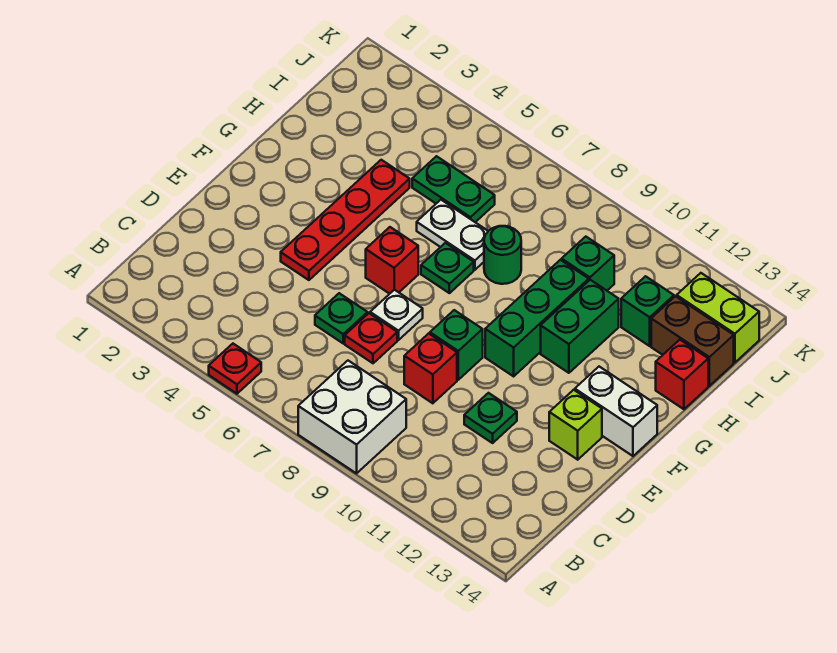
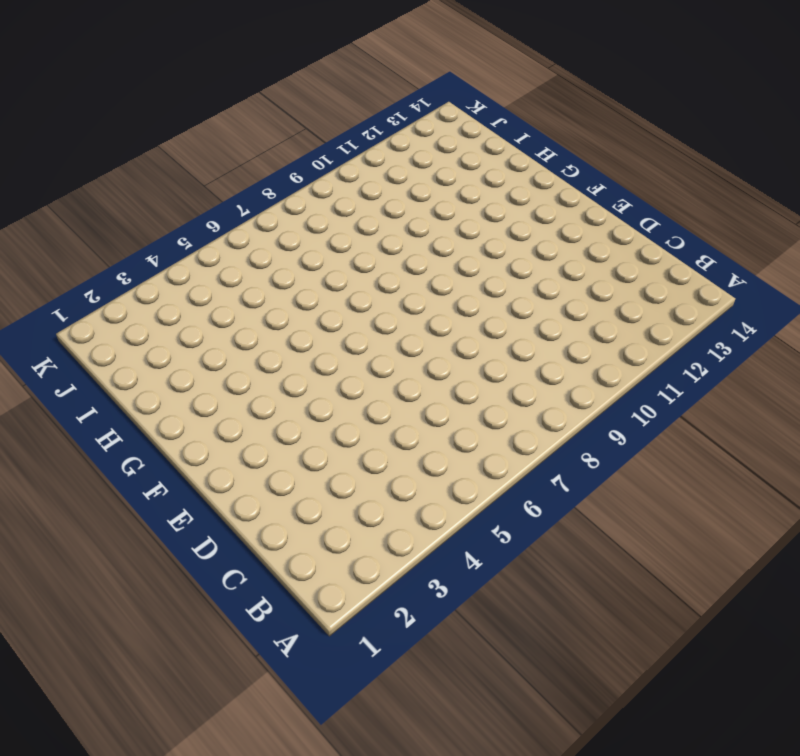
none -> red plate A5 level 1
none -> white brick A8:B9 level 1
none -> green plate D6 level 1

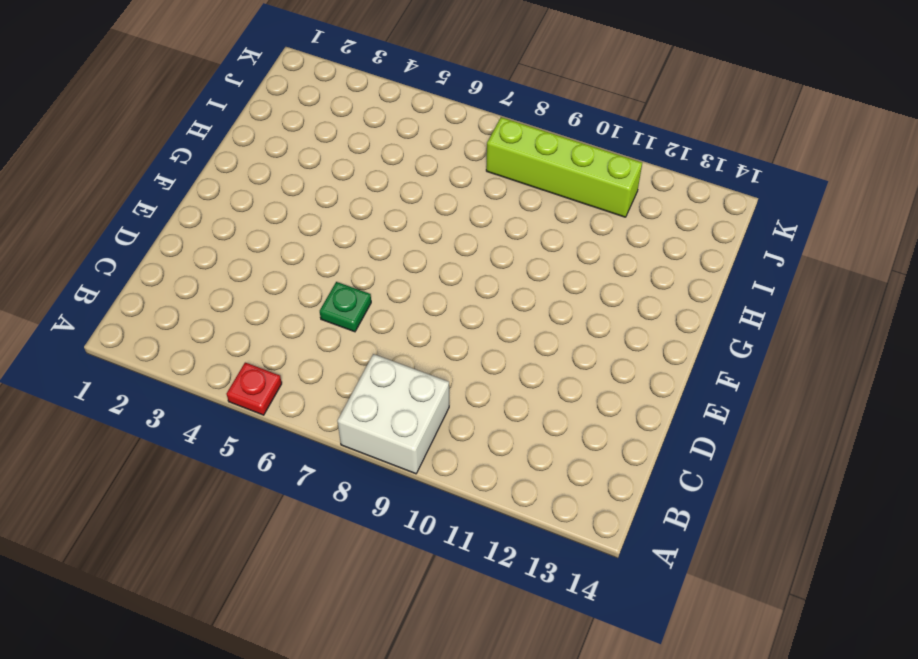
lime brick J8:J11 level 1 -> none
none -> red plate D7 level 1
none -> red brick D9 level 1
none -> green plate D11 level 1

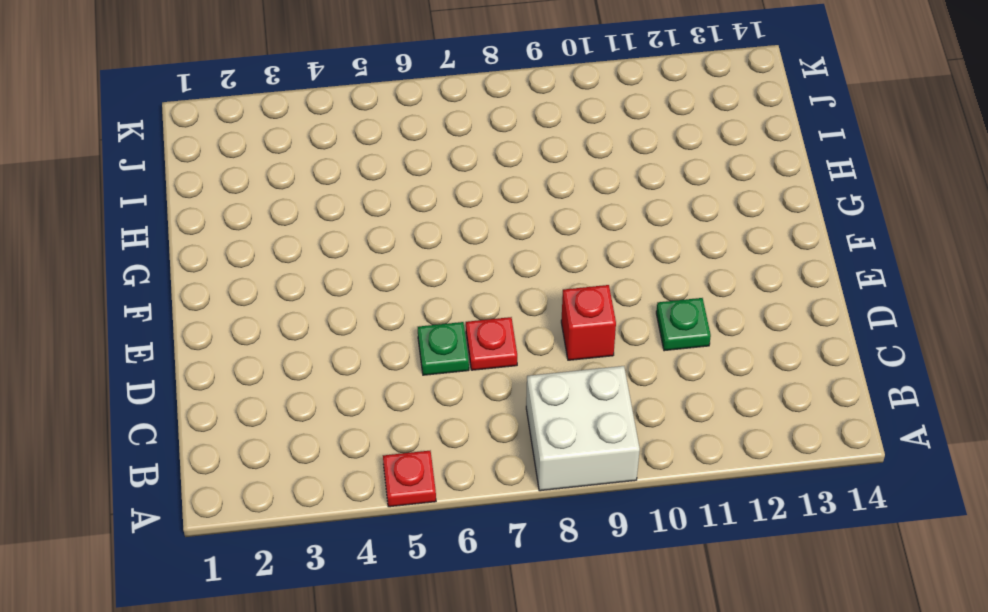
none -> red plate E4:H4 level 1
none -> white plate E7 level 1
none -> green brick E9 level 1

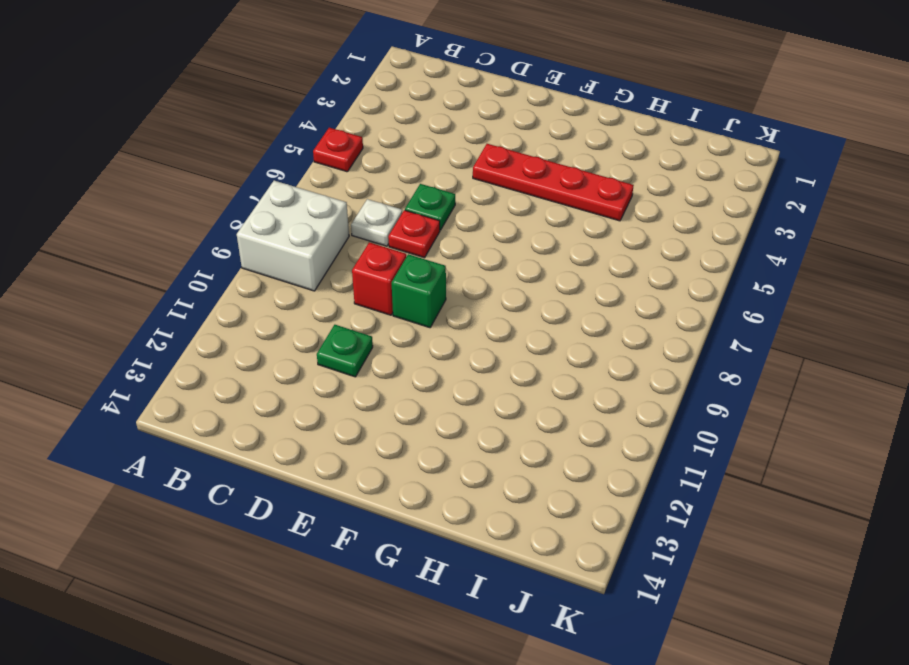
white plate C7 level 1 -> white plate E7 level 1
none -> lime brick E13 level 1
none -> red brick F6 level 1
none -> green brick F10:H10 level 1

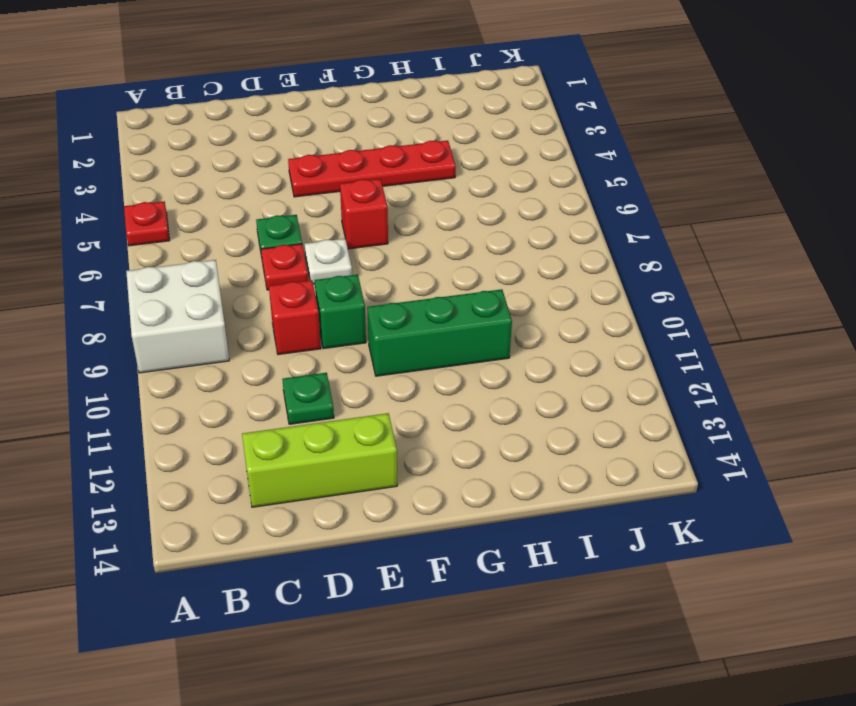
lime brick C13:E13 level 1 -> lime brick E13 level 1
none -> white brick F13:F14 level 1
none -> green plate G7 level 1
none -> green brick G11:H11 level 1

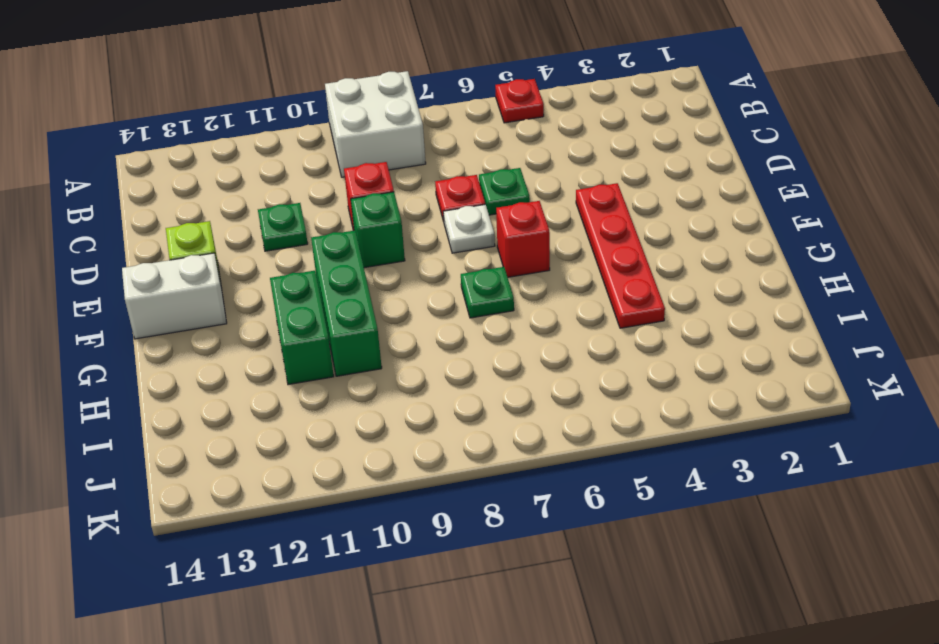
none -> white plate H6:H7 level 1
none -> green round brick H8 level 1
none -> red brick H14 level 1

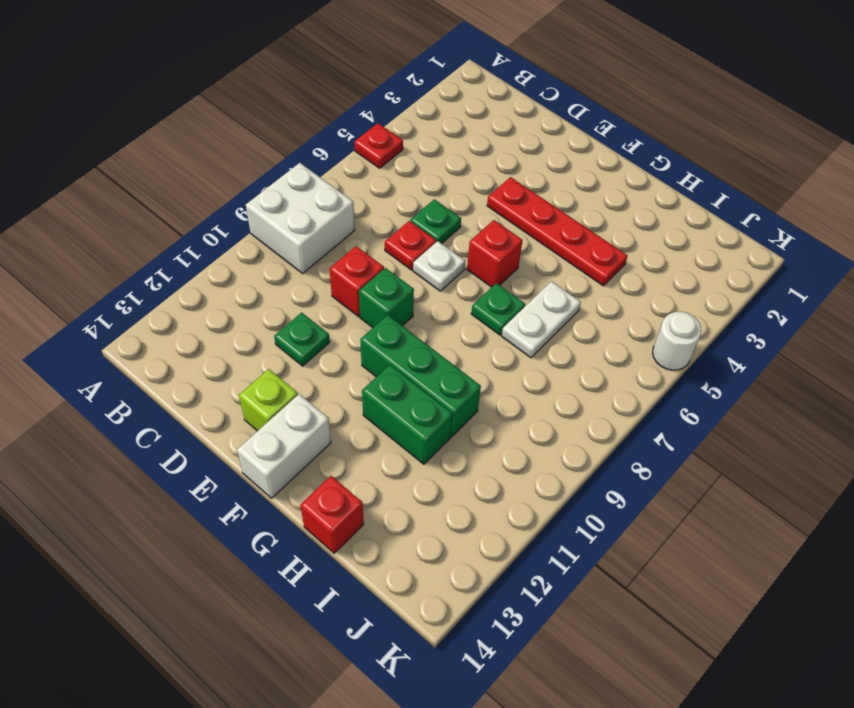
white round brick K5 level 1 -> none
none -> green round brick H8 level 1
none -> green plate I5:I6 level 1
none -> green brick I10 level 1

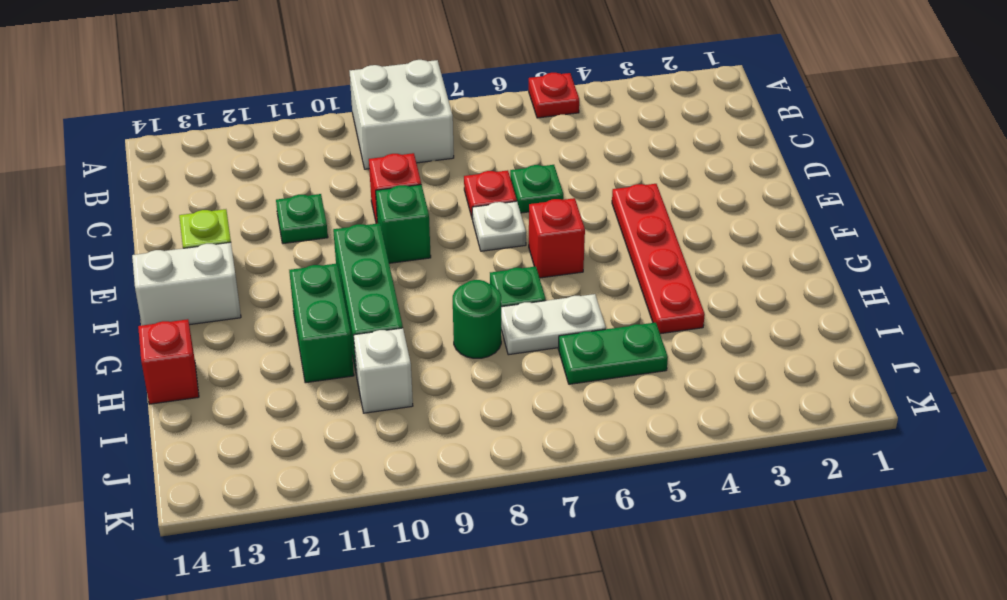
white brick I10 level 1 -> green brick I10 level 1
none -> green brick I12 level 1
none -> brown brick I13:I14 level 1
none -> lime brick J13:J14 level 1

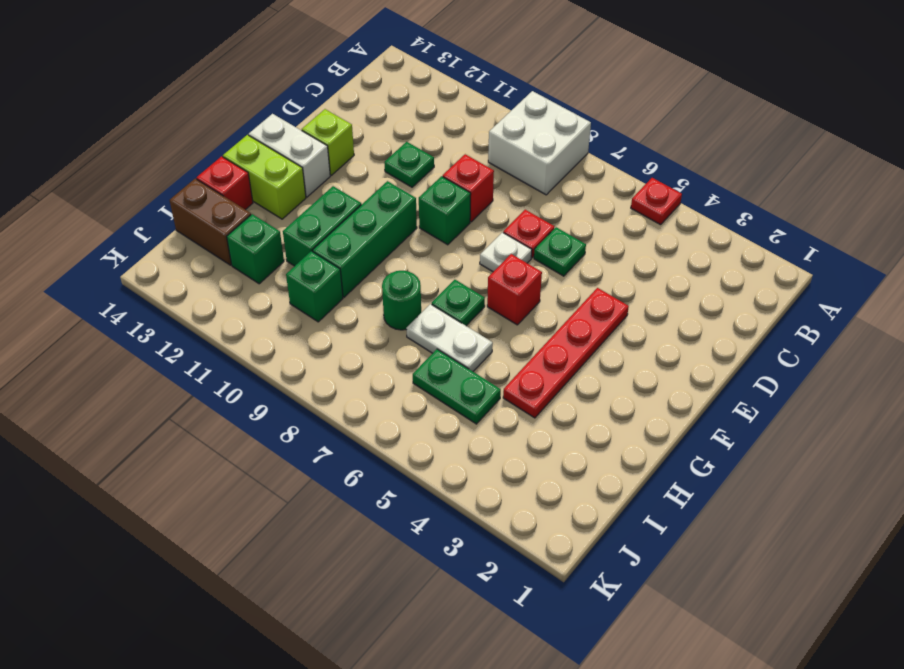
lime brick G13:G14 level 1 -> lime brick J13:J14 level 1

